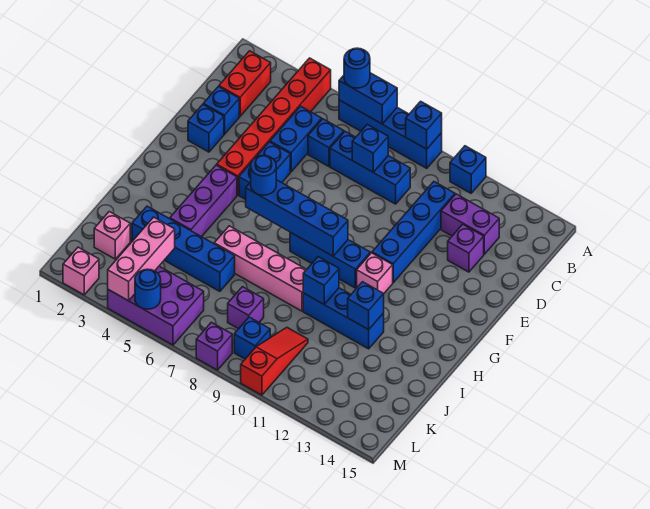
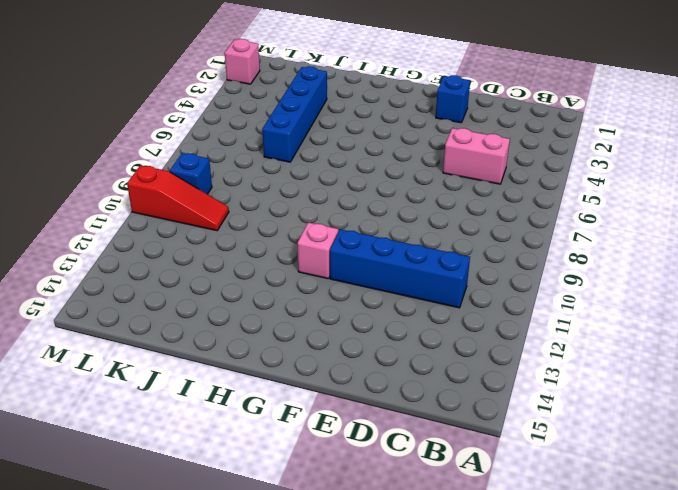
pink brick C5:D5 level 1 -> blue brick C5:D5 level 1
none -> red brick A4:F4 level 1
none -> blue brick A6:A9 level 1
none -> blue brick A11 level 1
none -> red brick B2:C2 level 1

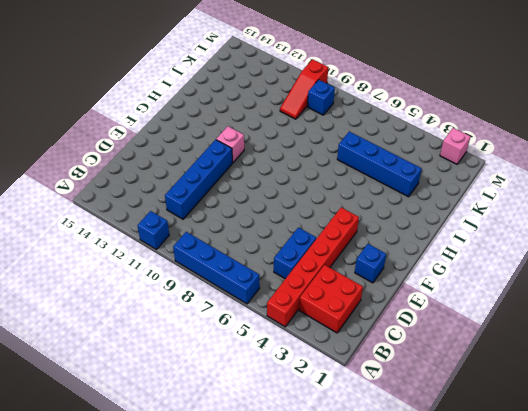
red brick B2:C3 level 1 -> red brick B2:C2 level 1
none -> blue brick C6 level 1
none -> blue brick C7:C9 level 1
none -> purple brick C12:C13 level 1
none -> blue brick D2 level 1

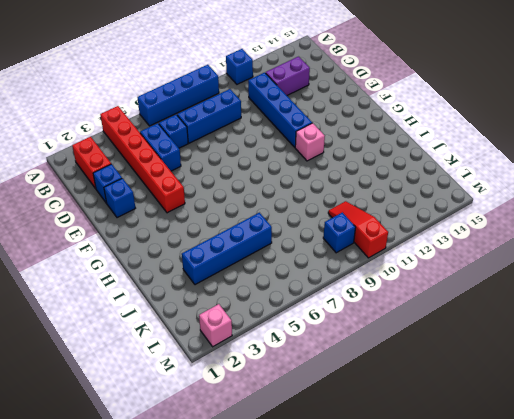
none -> purple brick D13 level 1
none -> blue brick E5:F5 level 1
none -> purple brick G4:I4 level 1
none -> blue brick G8:G10 level 1

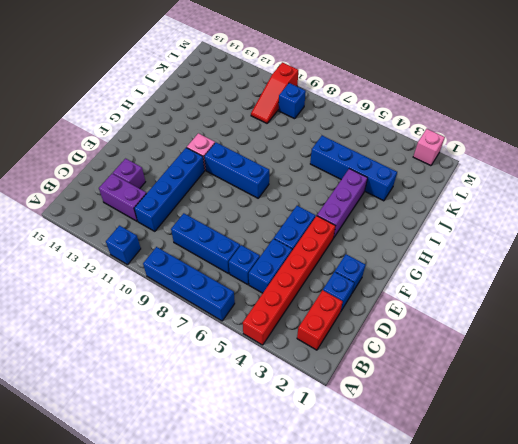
none -> pink brick I6:I9 level 1
none -> blue brick I10:I12 level 1
none -> pink brick K2 level 1
none -> purple brick K8 level 1

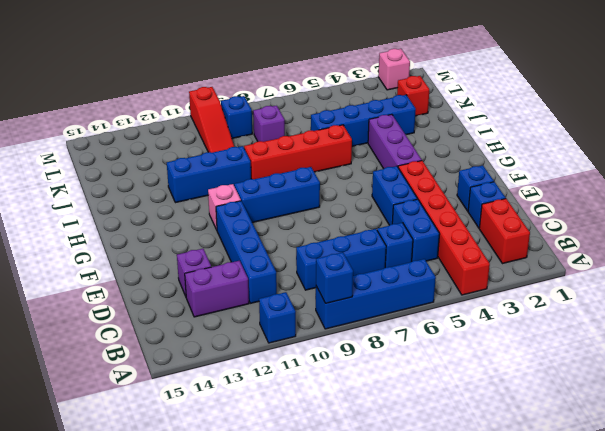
red brick I6:I9 level 1 -> pink brick I6:I9 level 1
red brick K2 level 1 -> pink brick K2 level 1
none -> purple brick L4:M6 level 1
none -> purple brick M8 level 1
none -> blue brick A6:A7 level 2
none -> blue brick C8 level 2

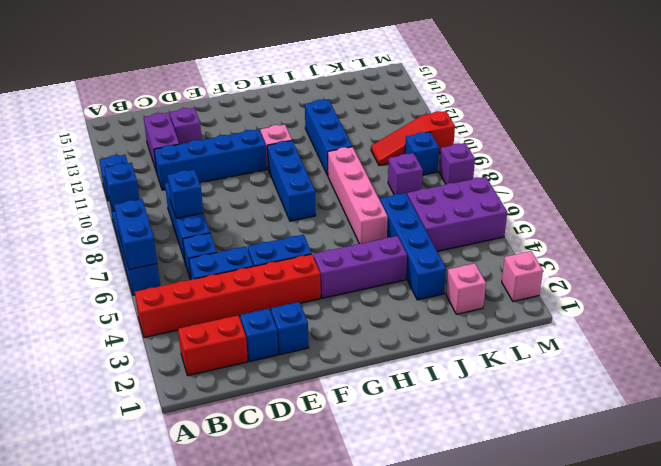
purple brick K5:M6 level 1 -> purple brick L4:M6 level 1
none -> blue brick G6:G9 level 2
none -> blue brick I10 level 2
none -> blue brick I12 level 2
none -> pink brick K4:M4 level 2

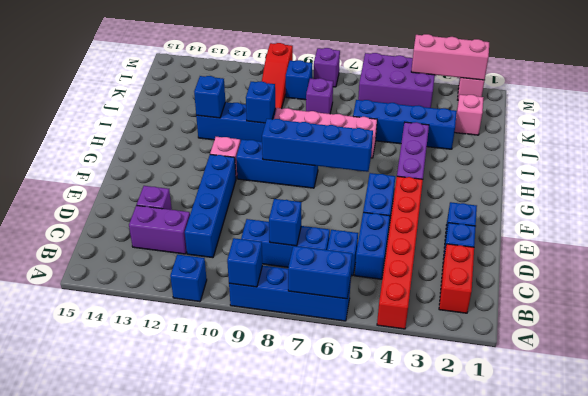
pink brick M2:M4 level 2 -> pink brick K4:M4 level 2
none -> blue round brick M5 level 2
none -> blue round brick A6 level 3
none -> blue round brick G6 level 3

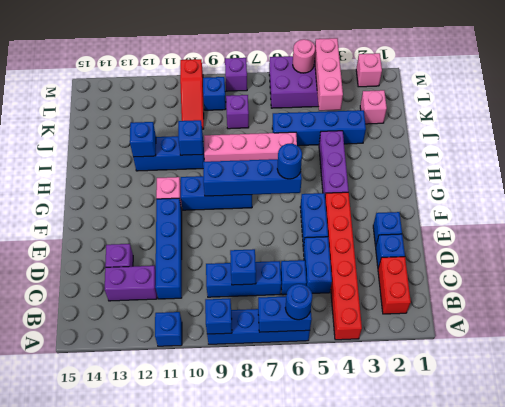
pink round brick M5 level 2 -> blue round brick M5 level 2

